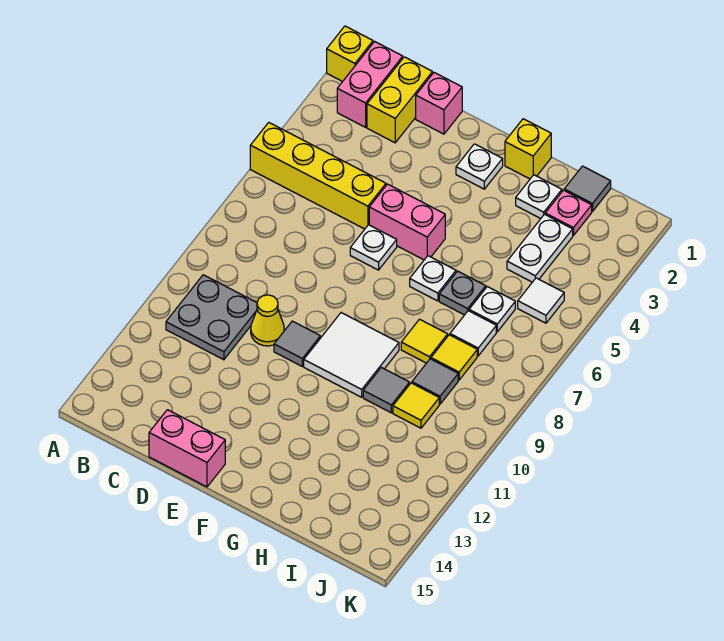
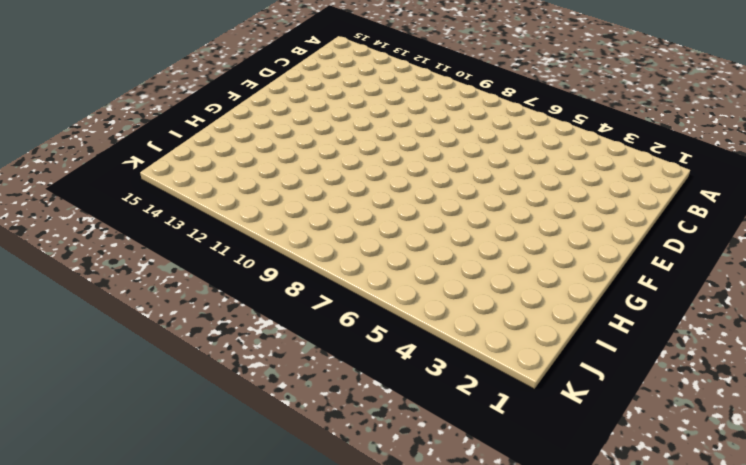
none -> yellow brick A1 level 1
none -> yellow brick A5:D5 level 1
none -> pink brick B1:B2 level 1

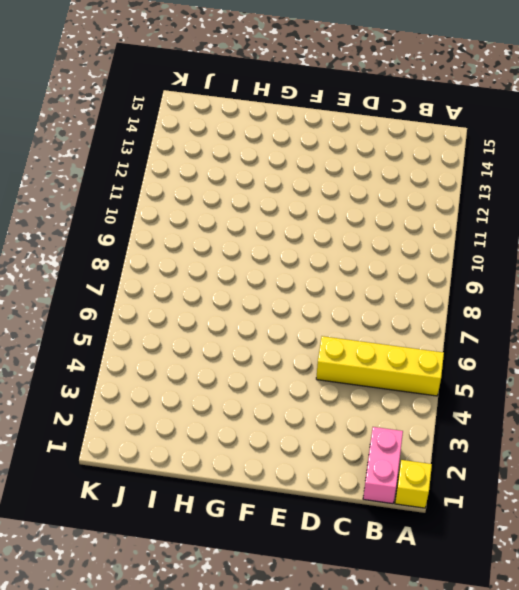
none -> grey plate B10:C11 level 1
none -> yellow brick C1:C2 level 1
none -> pink brick D1 level 1

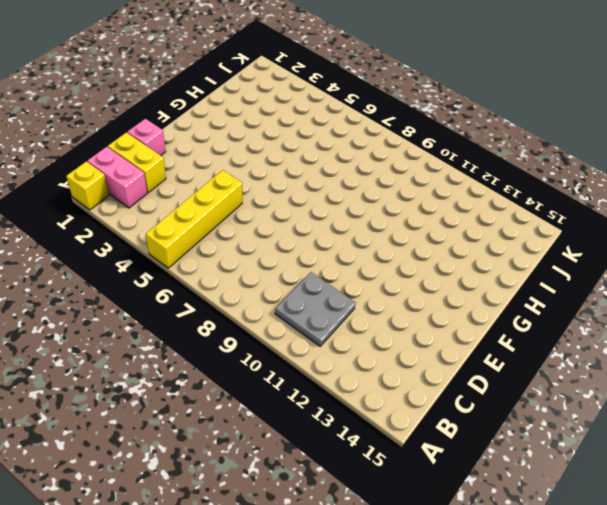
none -> yellow cone D10 level 1
none -> pink brick D15:E15 level 1
none -> pink brick E5:F5 level 1

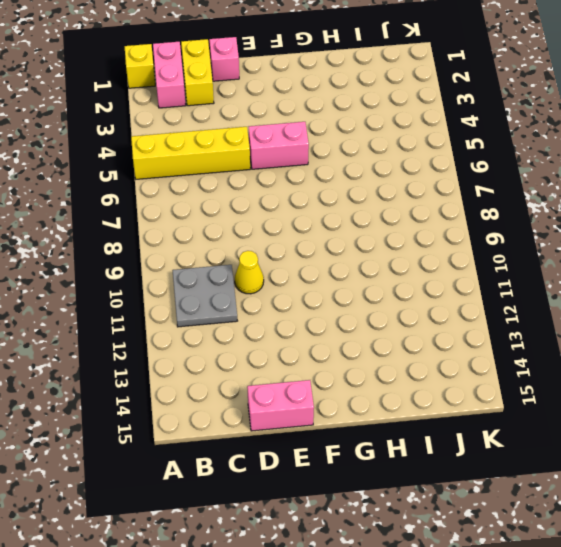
none -> white plate E6 level 1
none -> grey tile E10 level 1
none -> white plate F2 level 1

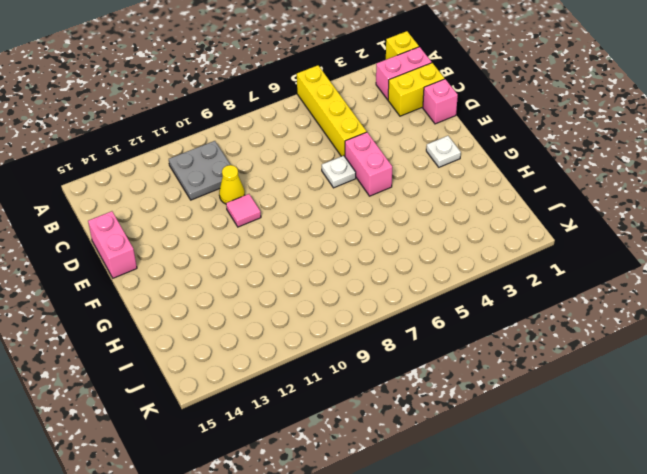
pink tile E10 level 1 -> grey tile E10 level 1
none -> white tile F9:G10 level 1
none -> yellow brick G1 level 1
none -> white plate G6 level 1

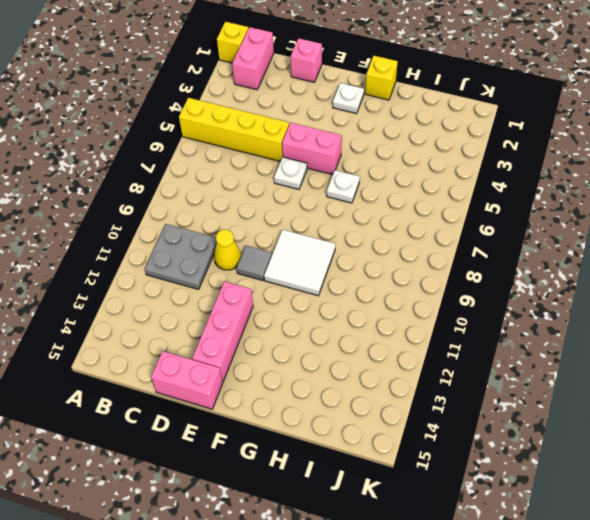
pink brick E12:E14 level 1 -> none
none -> yellow brick C1:C2 level 1
none -> white plate H2 level 1
none -> grey plate H6 level 1

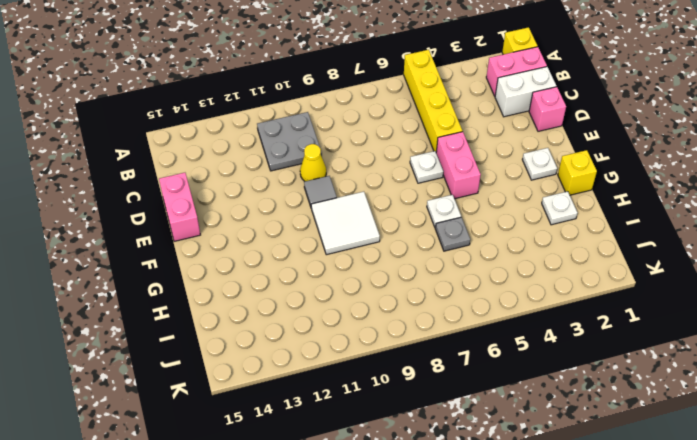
white brick C1:C2 level 1 -> yellow brick C1:C2 level 1
none -> yellow tile H8 level 1
none -> grey tile H10 level 1
none -> grey tile I1 level 1

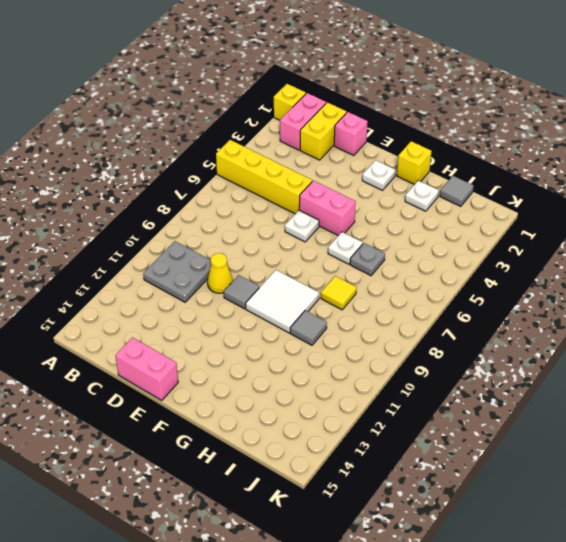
none -> pink plate I2 level 1
none -> white plate I3:I4 level 1
none -> white plate I6 level 1

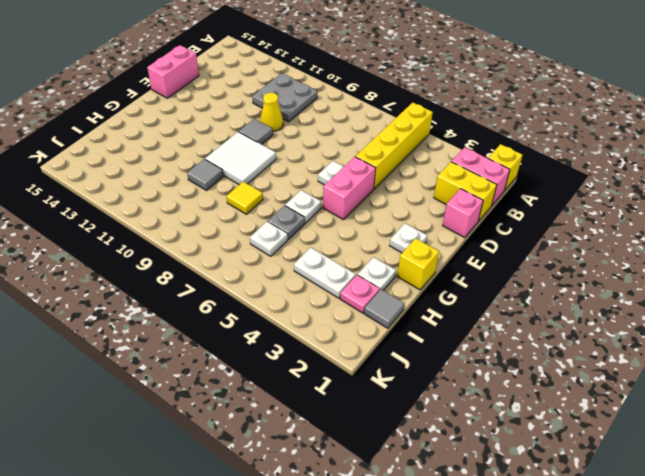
none -> white tile I7 level 1
none -> yellow tile I8 level 1
none -> grey tile I9 level 1

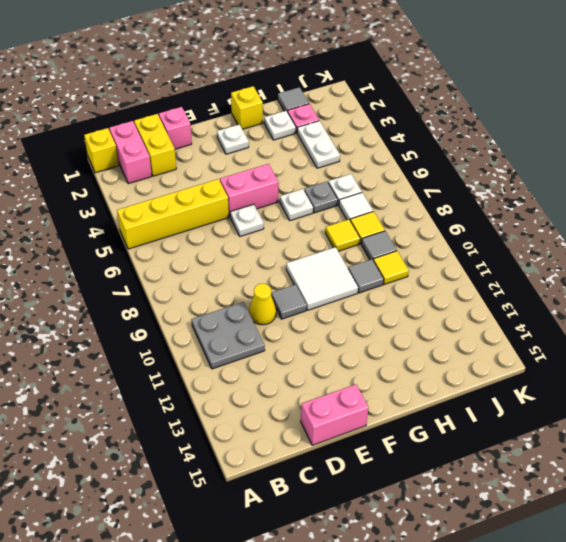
none -> white tile J5 level 1

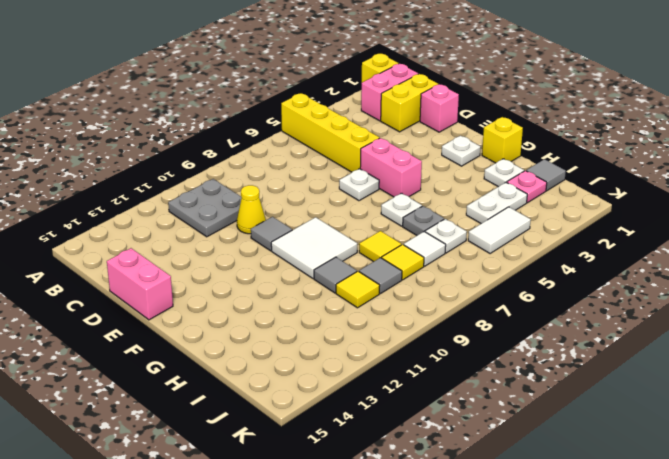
white tile J4:J5 level 1 -> white tile J5 level 1

